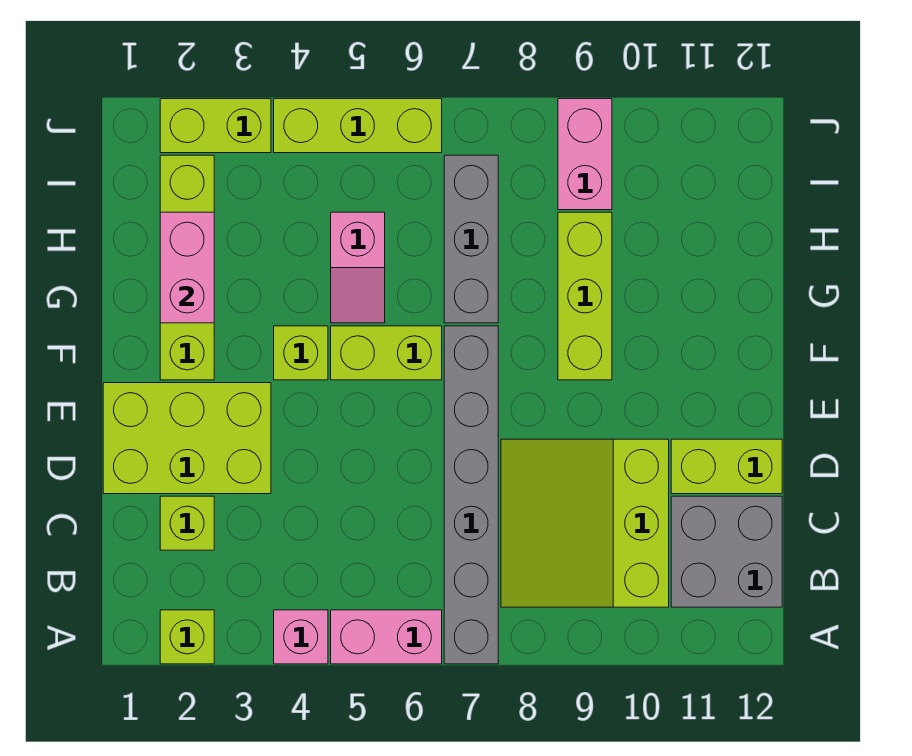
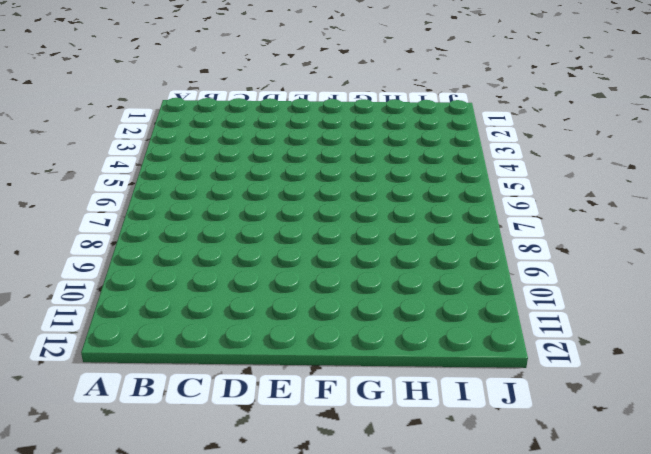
none -> lime brick A2 level 1
none -> pink brick A4 level 1
none -> pink brick A5:A6 level 1

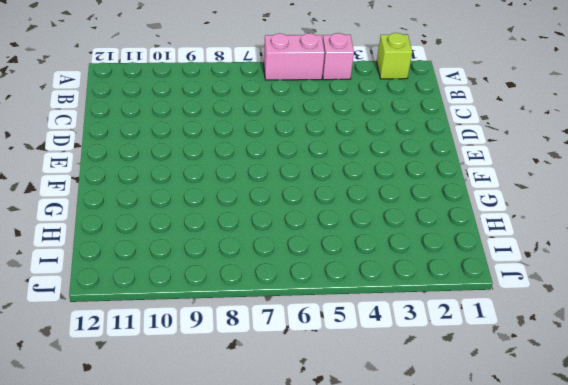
none -> grey brick A7:F7 level 1
none -> lime slope B8:D10 level 1 top 10
none -> grey brick B11:C12 level 1

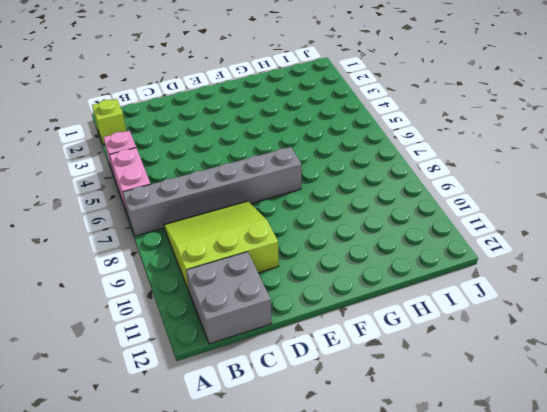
none -> lime brick C2 level 1
none -> lime brick D1:E3 level 1
none -> lime brick D11:D12 level 1

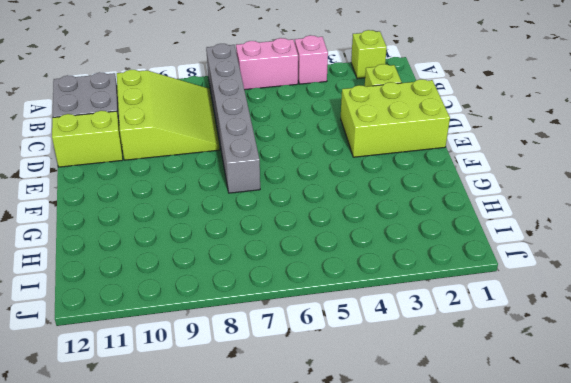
none -> lime brick F2:I2 level 1
none -> lime brick F4 level 1
none -> lime brick F5:F6 level 1

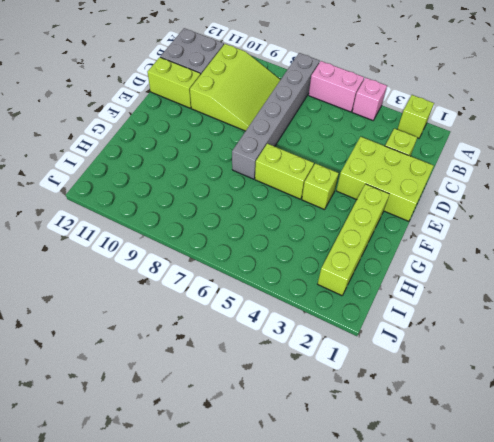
none -> lime brick F9:H9 level 1
none -> pink slope G5:H5 level 1 top H
none -> grey brick G7:I7 level 1

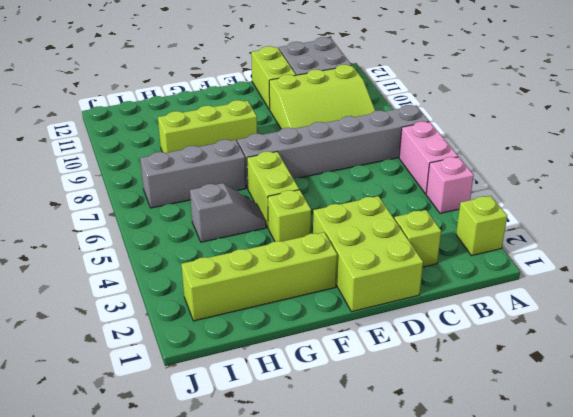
grey slope G5:H5 level 1 top H -> pink slope G5:H5 level 1 top H
none -> pink brick I9:J9 level 1
none -> lime brick J2:J3 level 1
none -> lime brick J4:J6 level 1

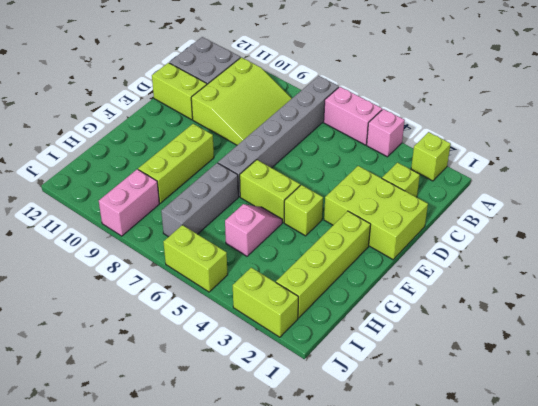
lime brick J5:J6 level 1 -> lime brick J4:J6 level 1
none -> pink brick G2:H2 level 2

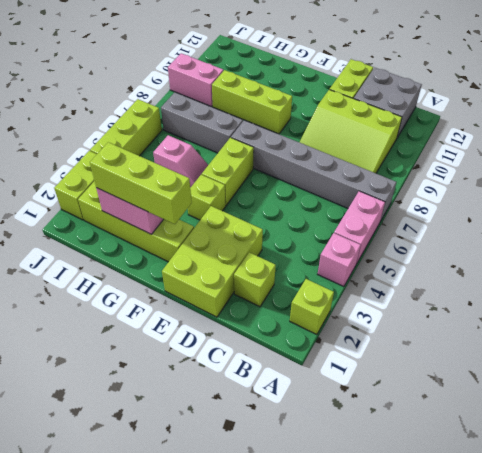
lime brick F2:H2 level 3 -> none

